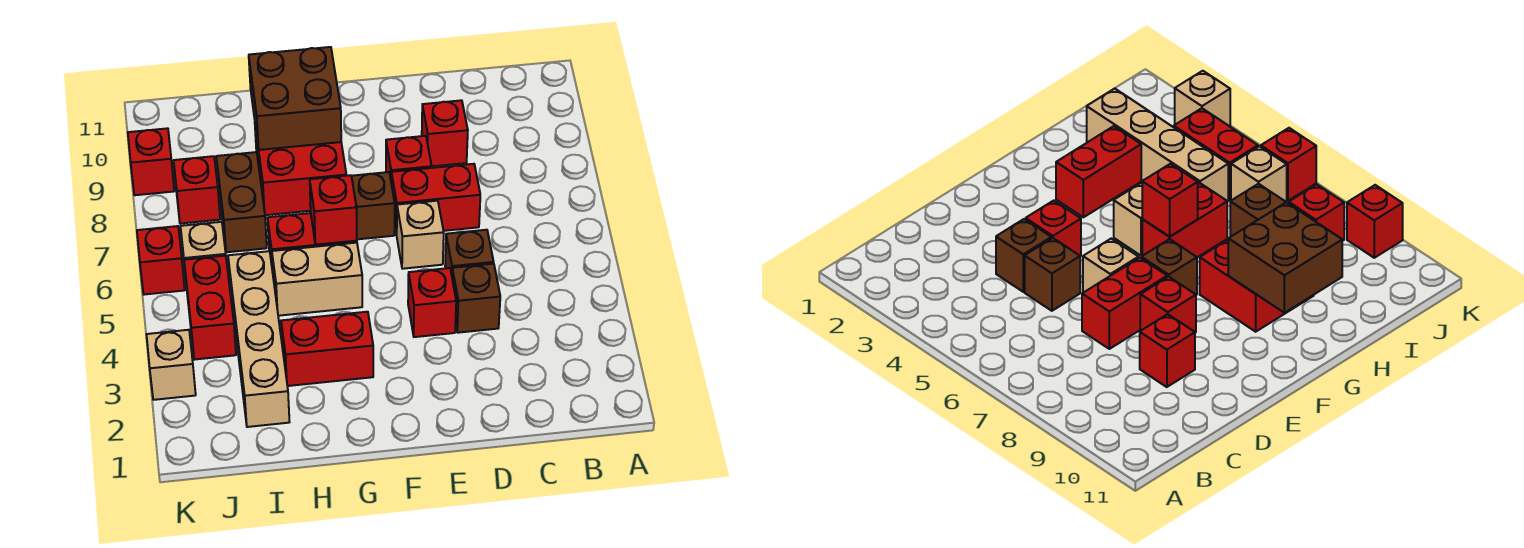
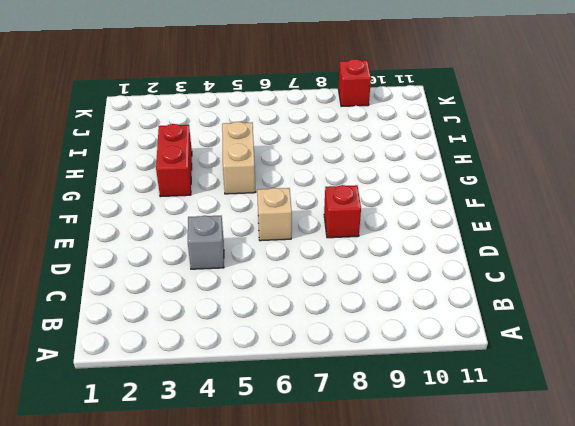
grey brick D4 level 1 -> brown brick D4 level 1
none -> brown brick D5 level 1
none -> red brick D7:E7 level 1
none -> red brick D9 level 1

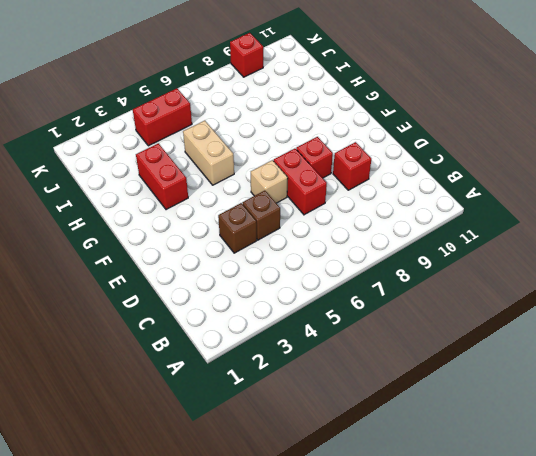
none -> red brick E4 level 1
none -> brown brick F7 level 1
none -> red brick G6:H6 level 1

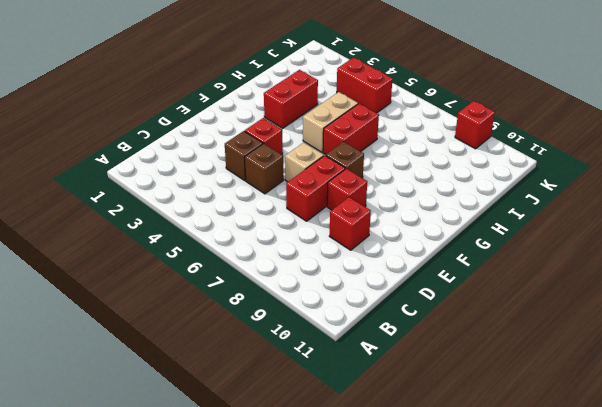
none -> red brick G8:H9 level 1
none -> tan brick I2:I5 level 1
none -> brown brick I7:I8 level 1

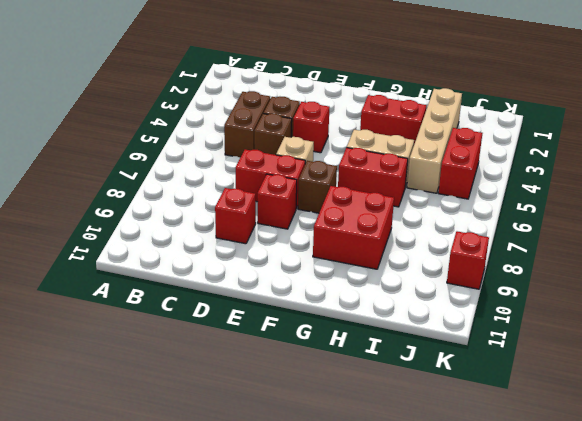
brown brick C4:C5 level 1 -> brown brick I7:I8 level 1
none -> tan brick J6 level 1
none -> red brick J8 level 1
none -> tan brick K3 level 1

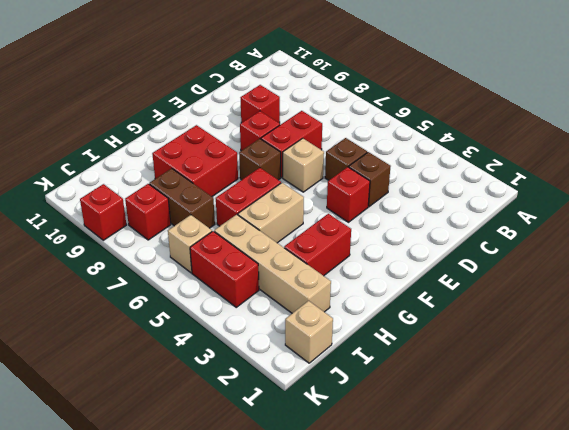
tan brick J1 level 1 -> tan brick K3 level 1
none -> red brick K6 level 1
none -> red brick G6 level 2
none -> brown brick G9:H10 level 2

